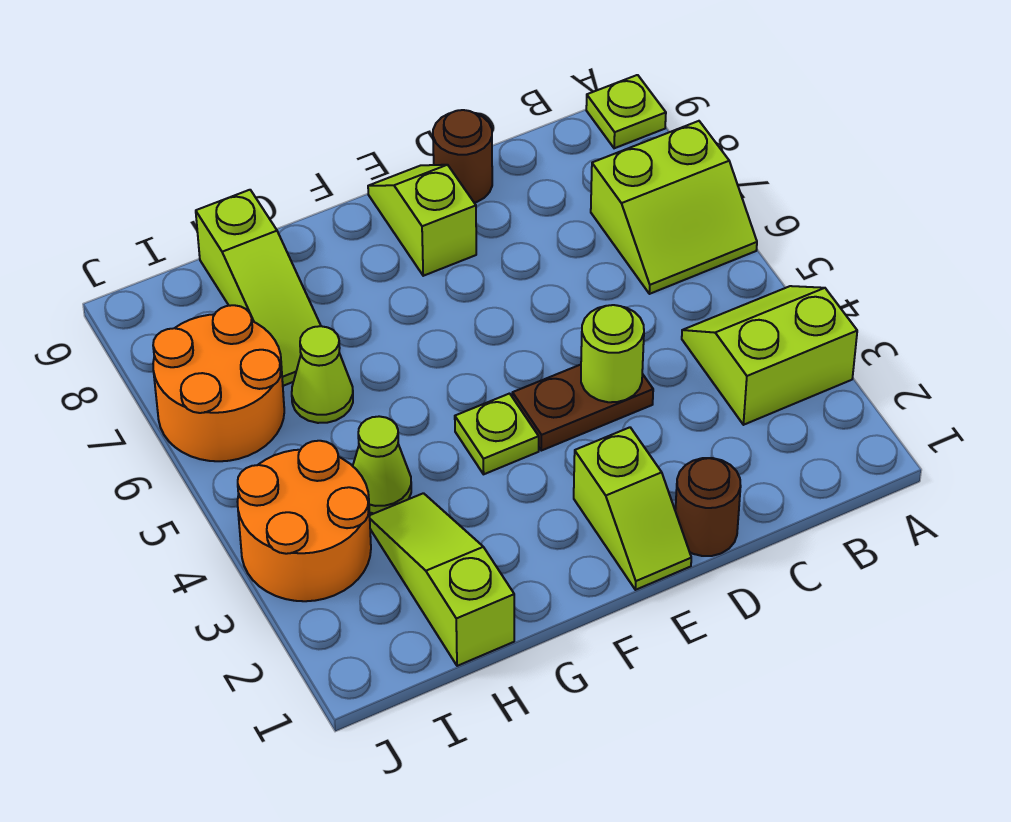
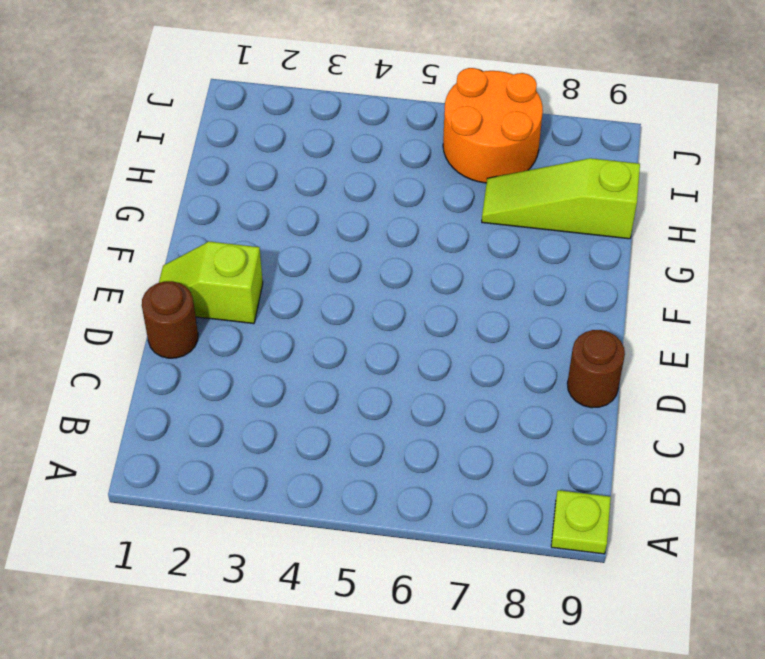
none -> lime slope A3:B4 level 1 top 3
none -> lime slope A6:B7 level 1 top 7
none -> brown plate D4:E4 level 1

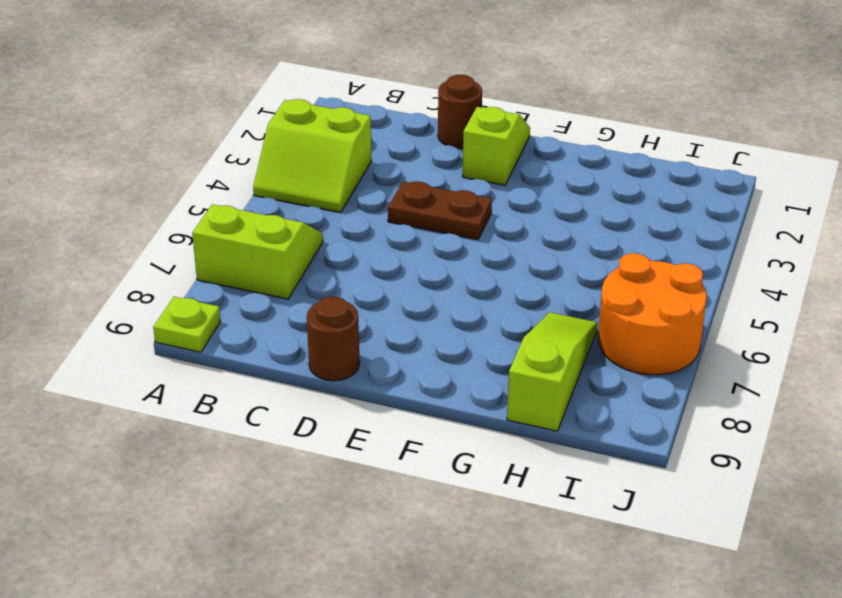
none -> lime slope E8:E9 level 1 top 8
none -> lime plate F4 level 1
none -> lime slope H1:H3 level 1 top 1

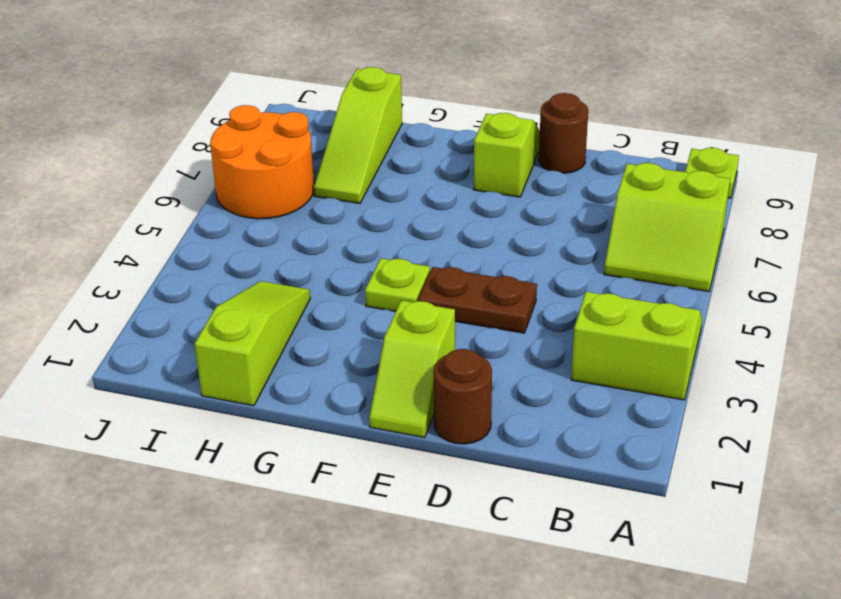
none -> lime cone H4 level 1
none -> lime cone H6 level 1
none -> orange round brick I3:J4 level 1

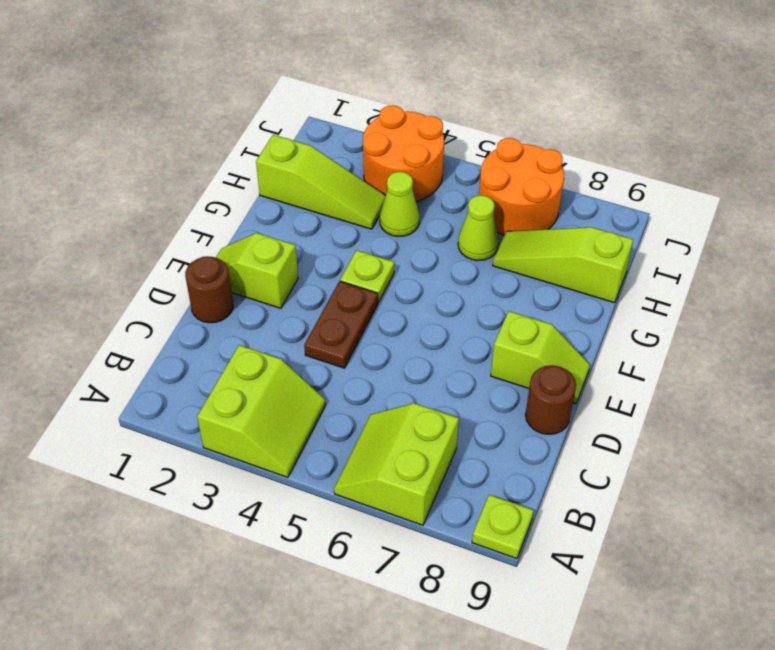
none -> lime round brick D4 level 2

